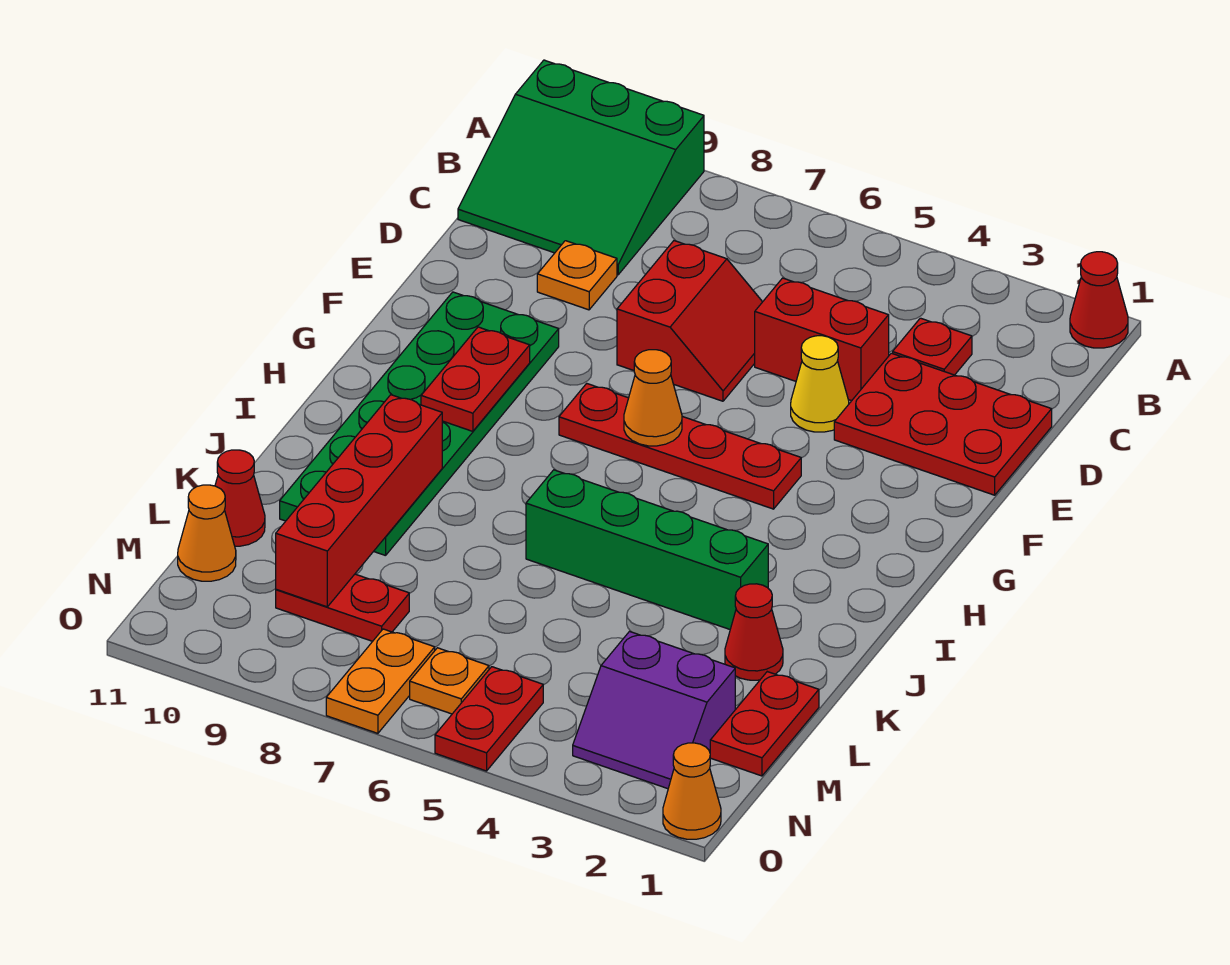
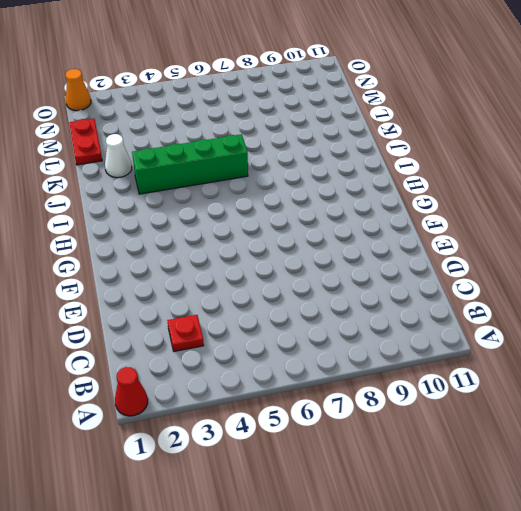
white cone K2 level 1 -> red cone K2 level 1
none -> green slope A9:C11 level 1 top A
none -> red plate D1:E3 level 1
none -> red brick D4:D5 level 1

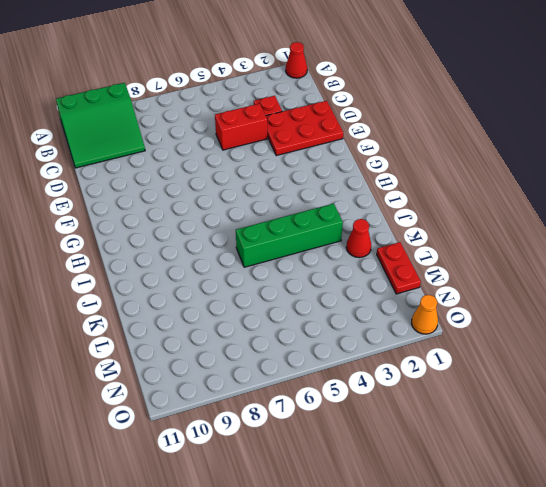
none -> red slope D6:E7 level 1 top 7
none -> orange plate D9 level 1
none -> yellow cone E4 level 1

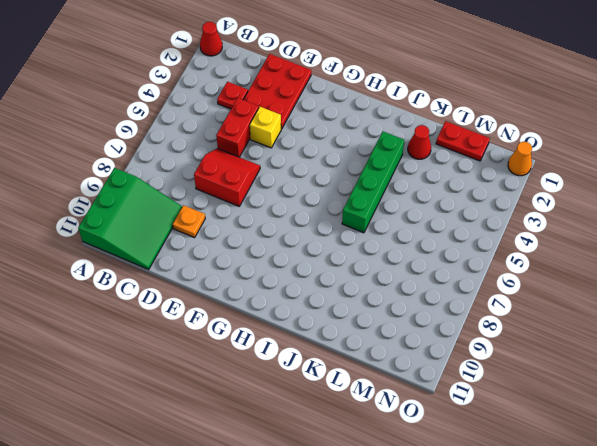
yellow brick E4 level 1 -> yellow cone E4 level 1
none -> green plate F9:K10 level 1
none -> red plate G4:G7 level 1
none -> red cone L11 level 1

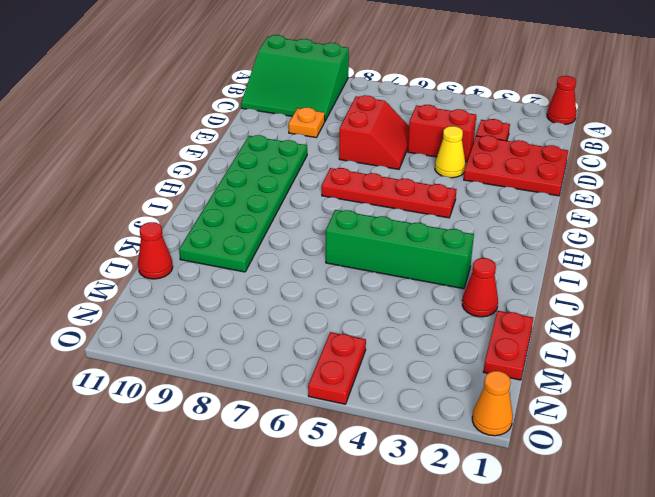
none -> purple slope M2:N3 level 1 top M
none -> red plate M8:M9 level 1
none -> orange cone M11 level 1

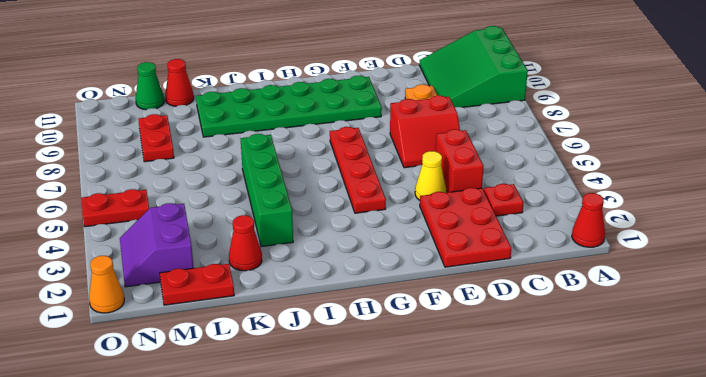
green cone M11 level 1 -> orange cone M11 level 1
none -> orange plate N6 level 1
none -> orange plate N7:O7 level 1
none -> orange cone G6 level 2

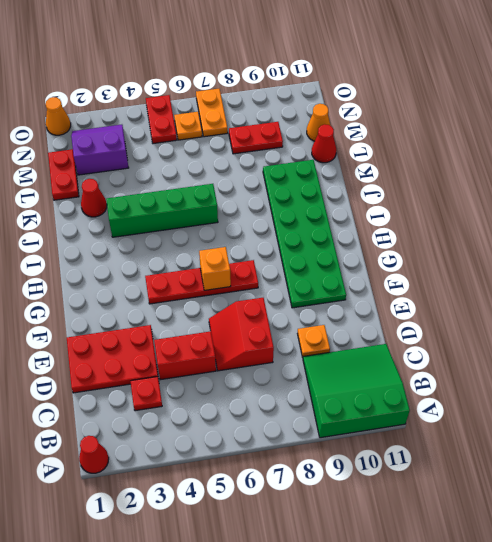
orange brick G6 level 2 -> orange cone G6 level 2
none -> yellow cone E4 level 1
none -> red plate G9:H9 level 2
none -> red brick J9:M9 level 2

